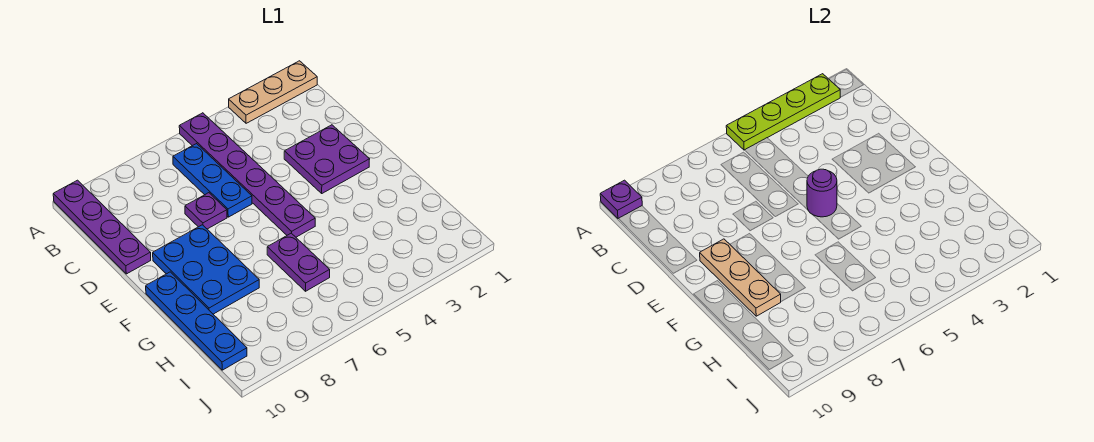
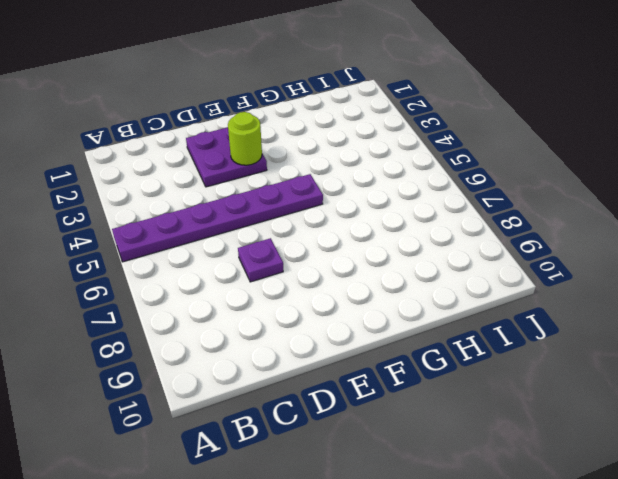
lime round brick E3 level 2 -> none
none -> tan plate A1:A3 level 1
none -> purple plate A10:D10 level 1
none -> blue plate B6:D6 level 1

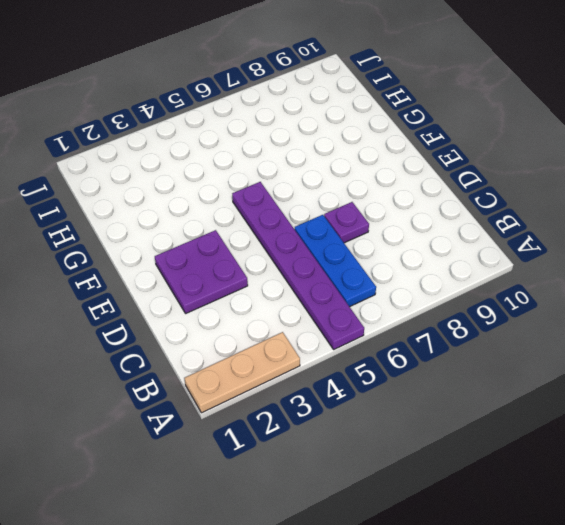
none -> purple plate A10:D10 level 1
none -> blue plate E8:G9 level 1
none -> blue plate F10:I10 level 1

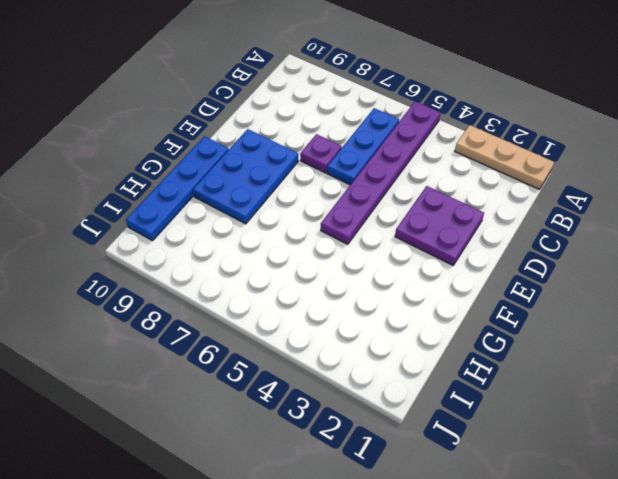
none -> purple plate A10:D10 level 1
none -> purple plate G6:H6 level 1
none -> lime plate A2:A5 level 2

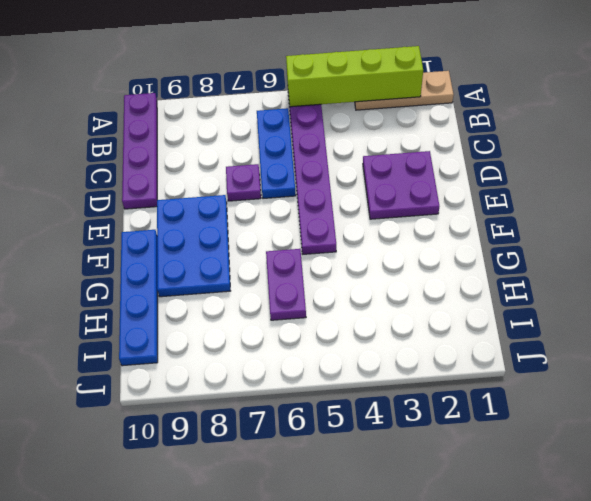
lime brick A2:A5 level 2 -> lime plate A2:A5 level 2
none -> purple plate A10 level 2
none -> purple round brick E5 level 2
none -> tan plate E9:G9 level 2

